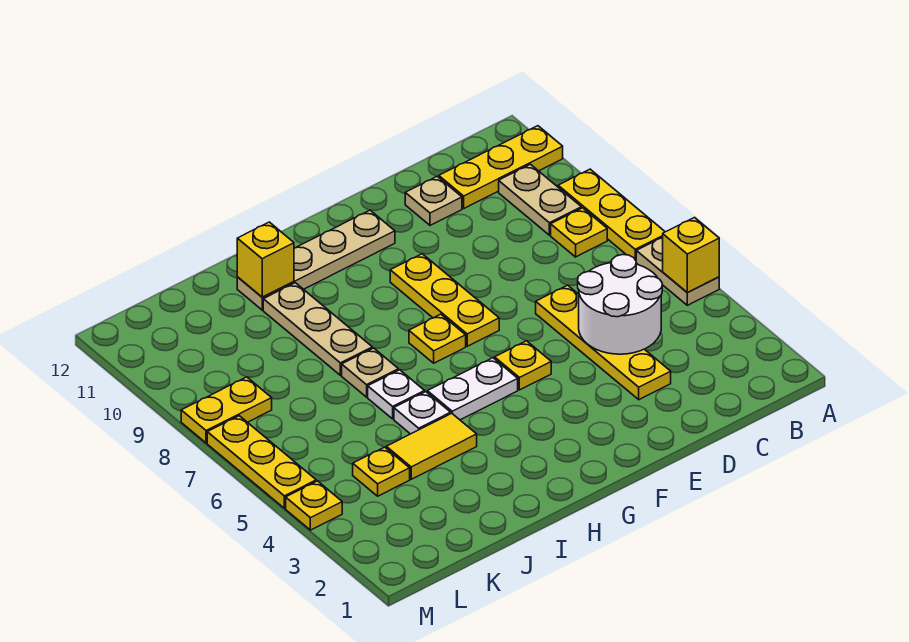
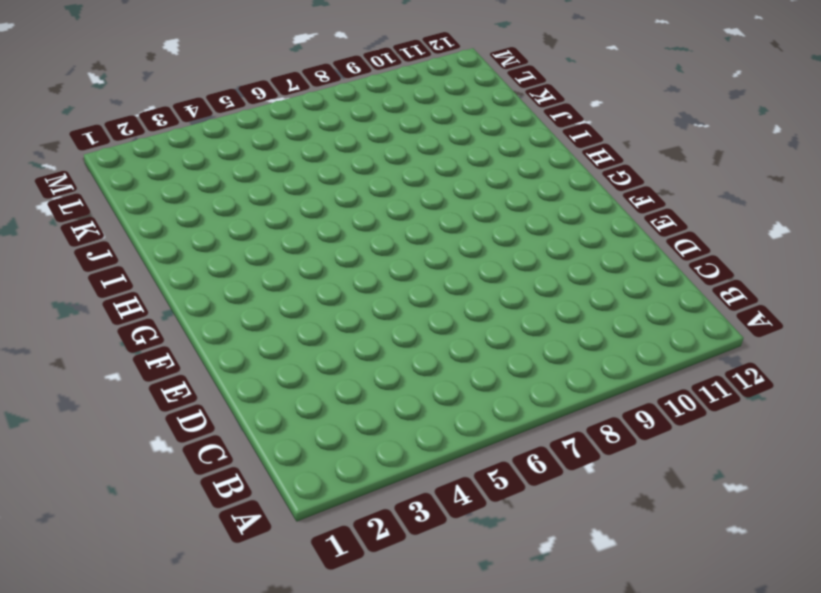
none -> tan plate A5:A6 level 1
none -> yellow plate A7:A9 level 1
none -> yellow plate A11:C11 level 1

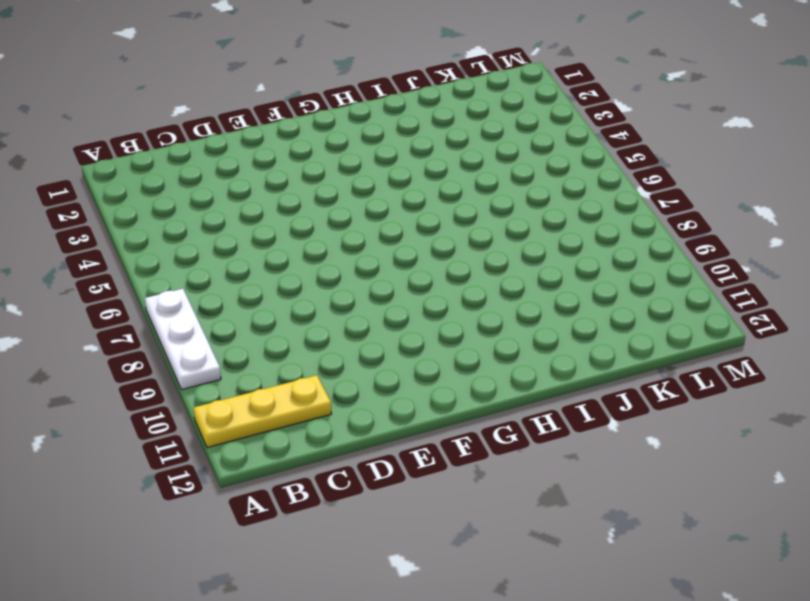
white plate A7:A9 level 1 -> yellow plate A7:A9 level 1
none -> tan plate A5:A6 level 1
none -> yellow plate B8 level 1
none -> tan plate B9:B10 level 1

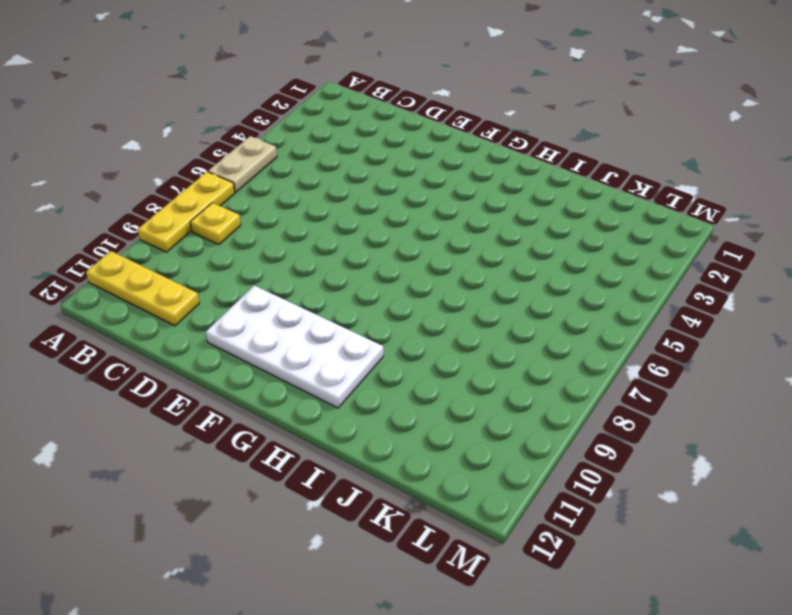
white plate E10:H11 level 1 -> tan plate F11:I11 level 1
none -> tan plate B9:B10 level 1
none -> yellow plate D3:D6 level 1
none -> tan plate D11 level 1

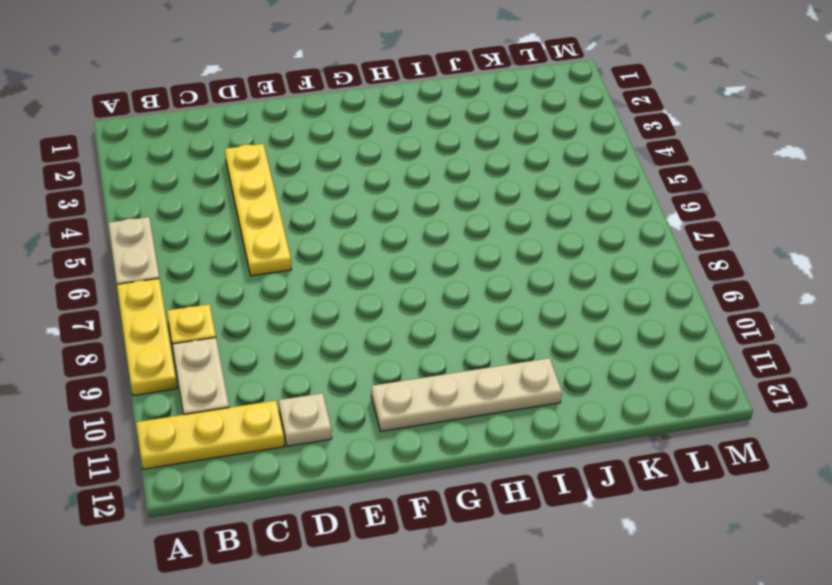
none -> yellow plate F5 level 1
none -> yellow plate F7:F9 level 1
none -> white plate G5:H5 level 1

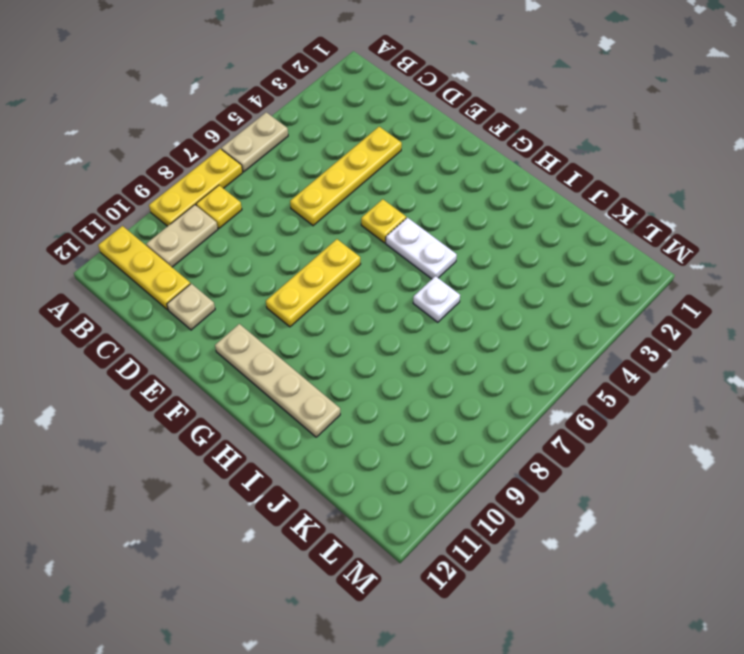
none -> yellow plate G7 level 1
none -> yellow tile I4:J4 level 1
none -> white plate I5 level 1

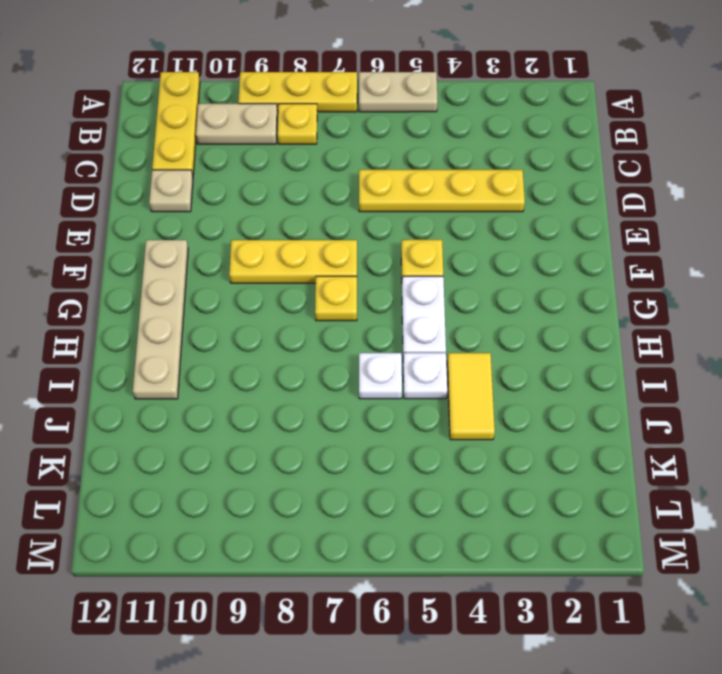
none -> tan plate I7 level 1
none -> tan plate I8:I10 level 1
none -> yellow plate K4 level 1

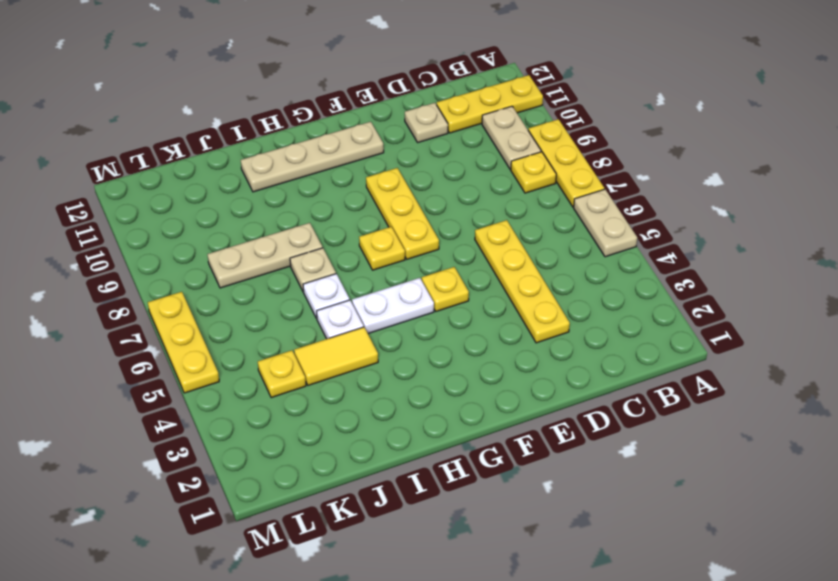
tan plate I8:K8 level 1 -> tan plate I8:I10 level 1
none -> yellow plate L8:M8 level 1
none -> yellow plate M4 level 1
none -> yellow brick A5 level 2

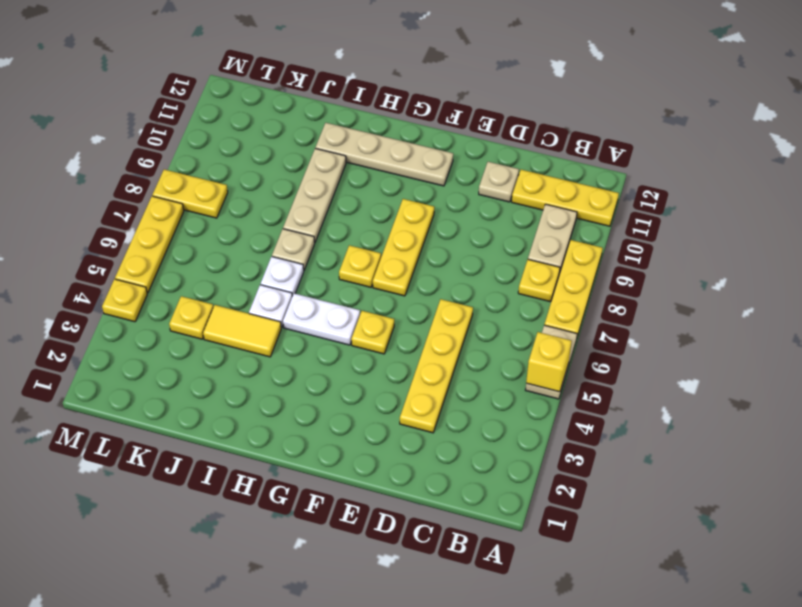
none -> white round brick C4:D5 level 2
none -> yellow brick I11 level 2

